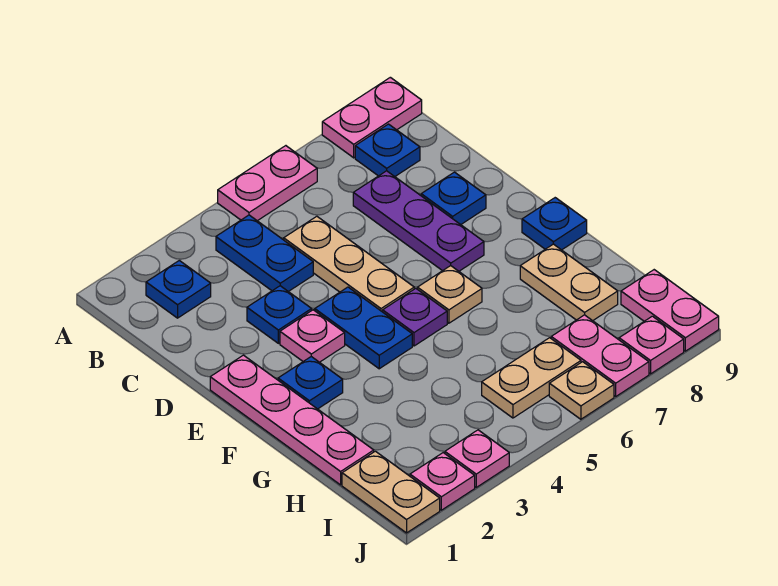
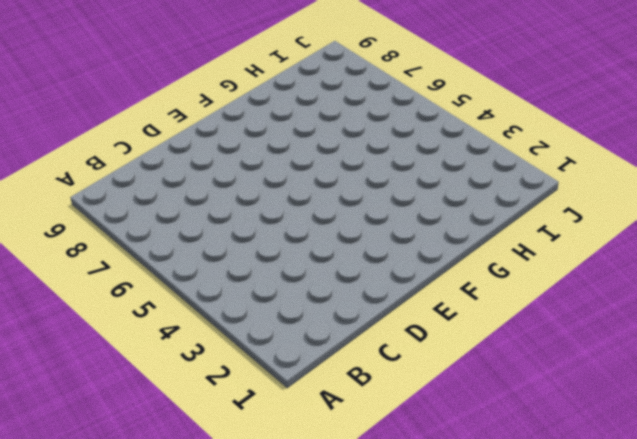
none -> pink plate A5:A6 level 1
none -> pink plate A8:A9 level 1
none -> blue plate B2 level 1

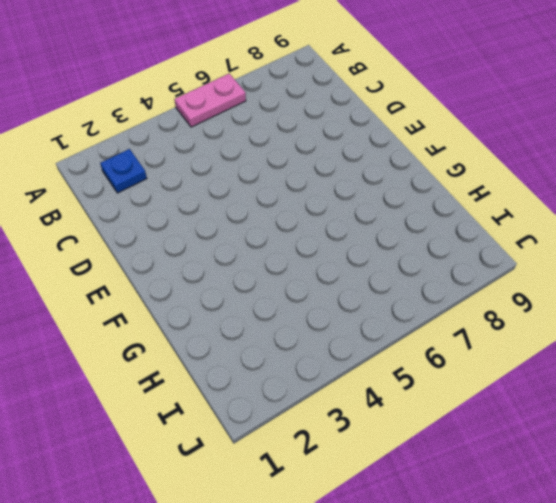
none -> pink plate A8:A9 level 1
none -> blue plate B4:C4 level 1
none -> blue plate B8 level 1

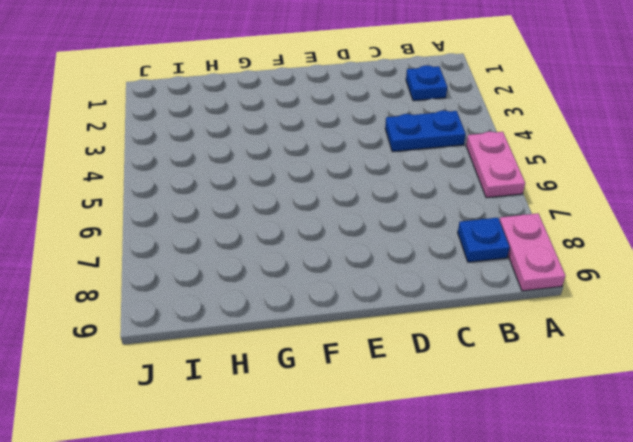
none -> tan plate C5:E5 level 1
none -> purple plate C7:E7 level 1
none -> blue plate D3 level 1

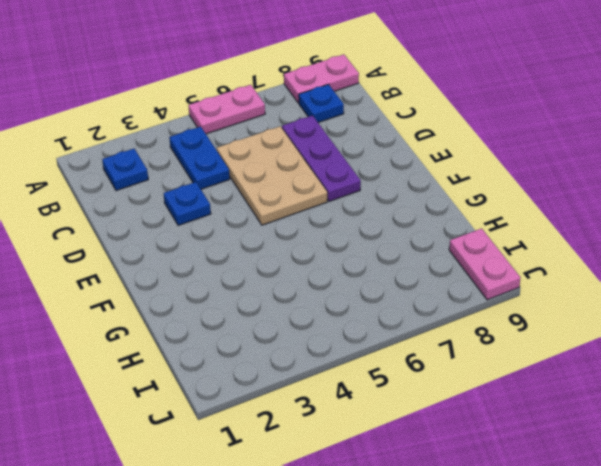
tan plate C5:E6 level 1 -> tan plate C5:E5 level 1
none -> blue plate D8 level 1
none -> pink plate E1:H1 level 1
none -> pink plate E3 level 1

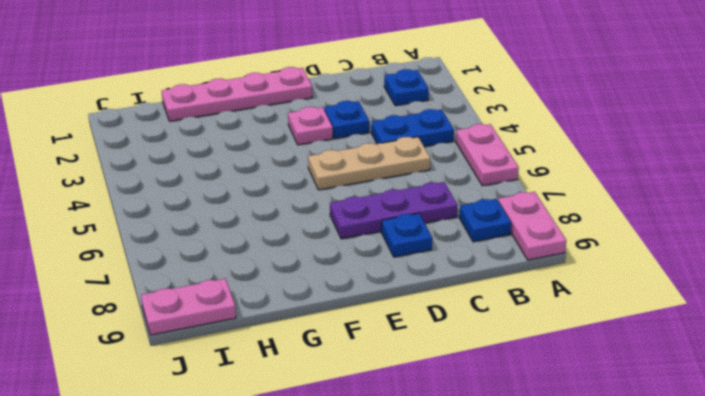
none -> blue plate E4:F4 level 1
none -> blue plate F2 level 1
none -> purple plate F5 level 1

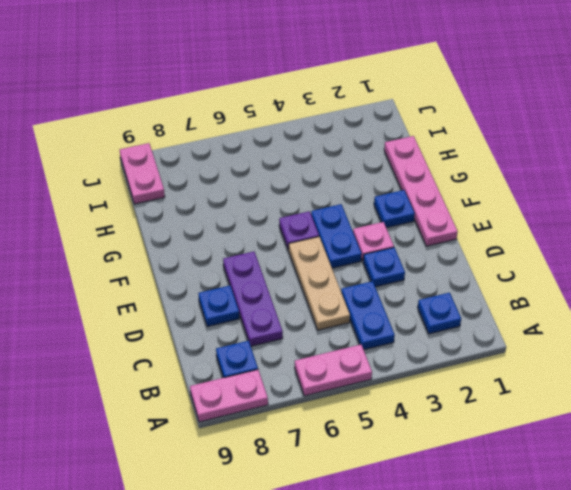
none -> tan plate F6 level 1
none -> blue plate F9 level 1
none -> tan plate G8:H8 level 1

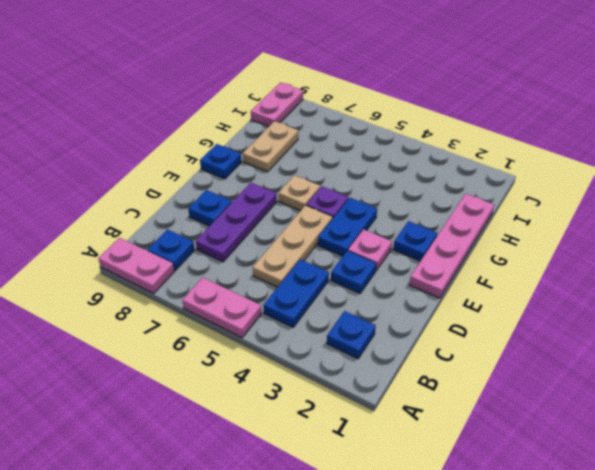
none -> tan plate I1:J1 level 1
none -> tan plate I5:I6 level 1
none -> pink plate I7:J7 level 1

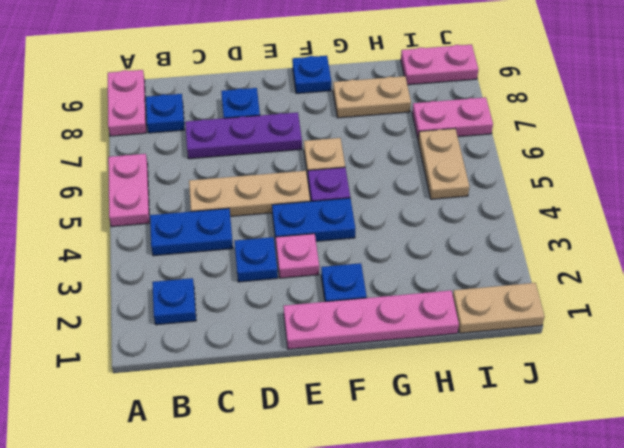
none -> pink plate J2 level 1
none -> pink plate J3 level 1
none -> tan plate J6 level 1

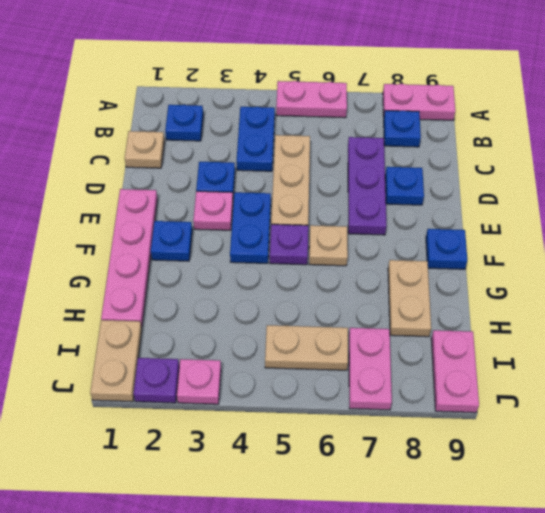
tan plate C1 level 1 -> tan plate J6 level 1
purple plate J2 level 1 -> pink plate J2 level 1
none -> pink plate J8 level 1

